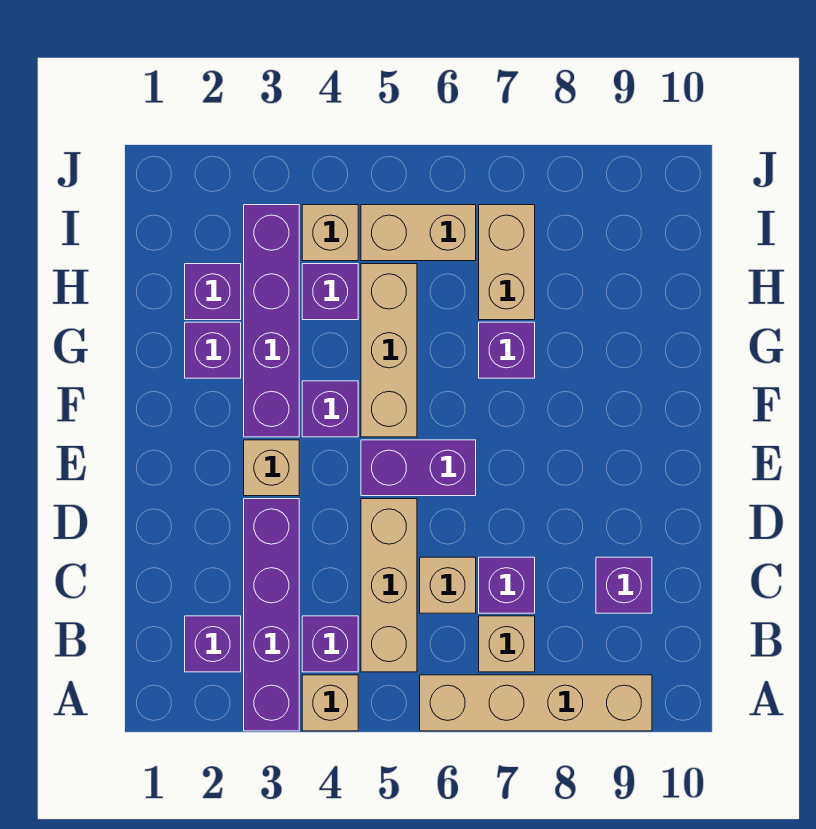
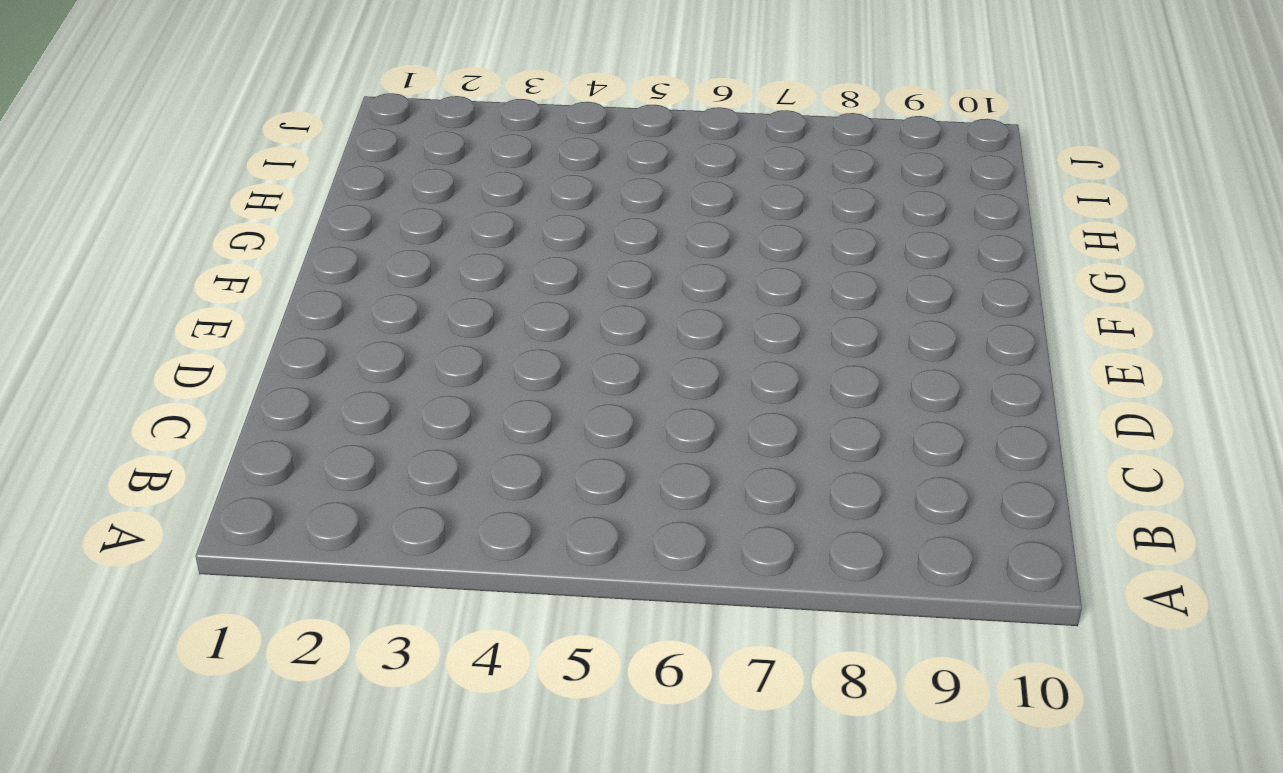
none -> purple brick A3:D3 level 1
none -> tan brick A4 level 1
none -> tan brick A6:A9 level 1

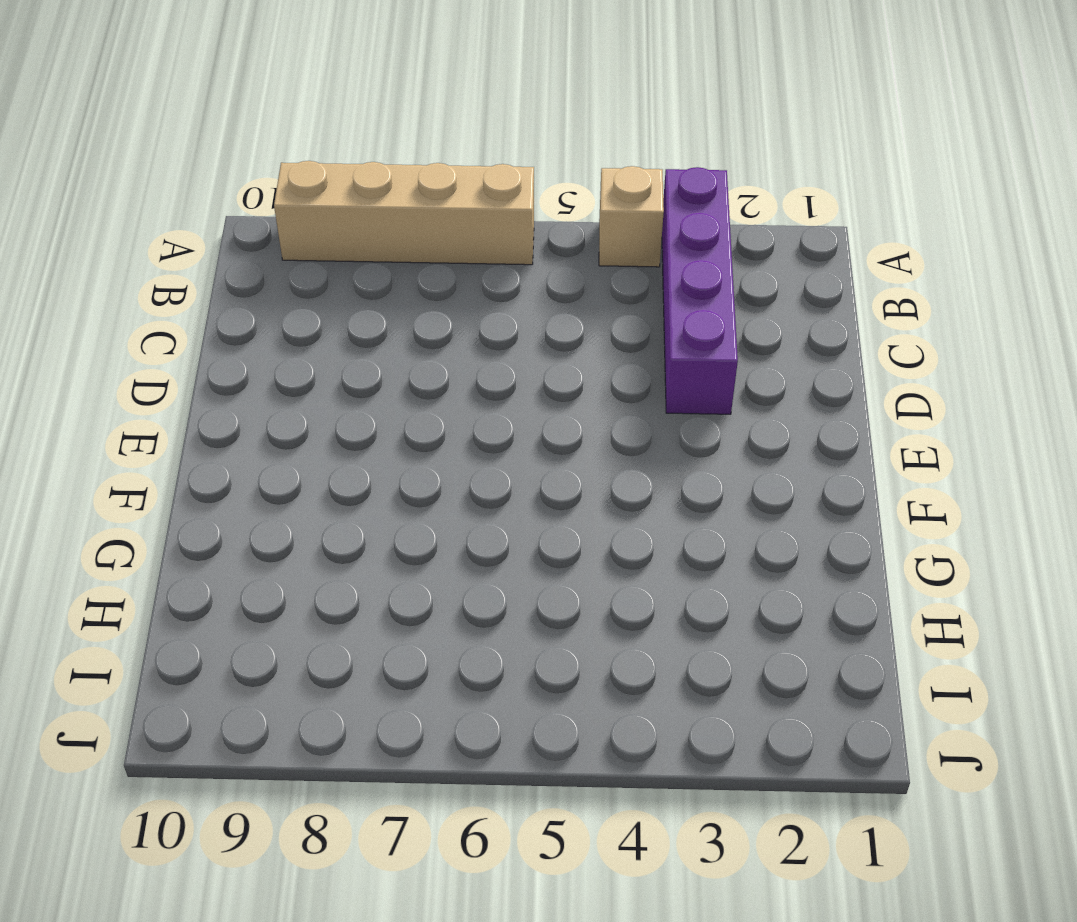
none -> purple brick B2 level 1
none -> purple brick B4 level 1
none -> tan brick B5:D5 level 1

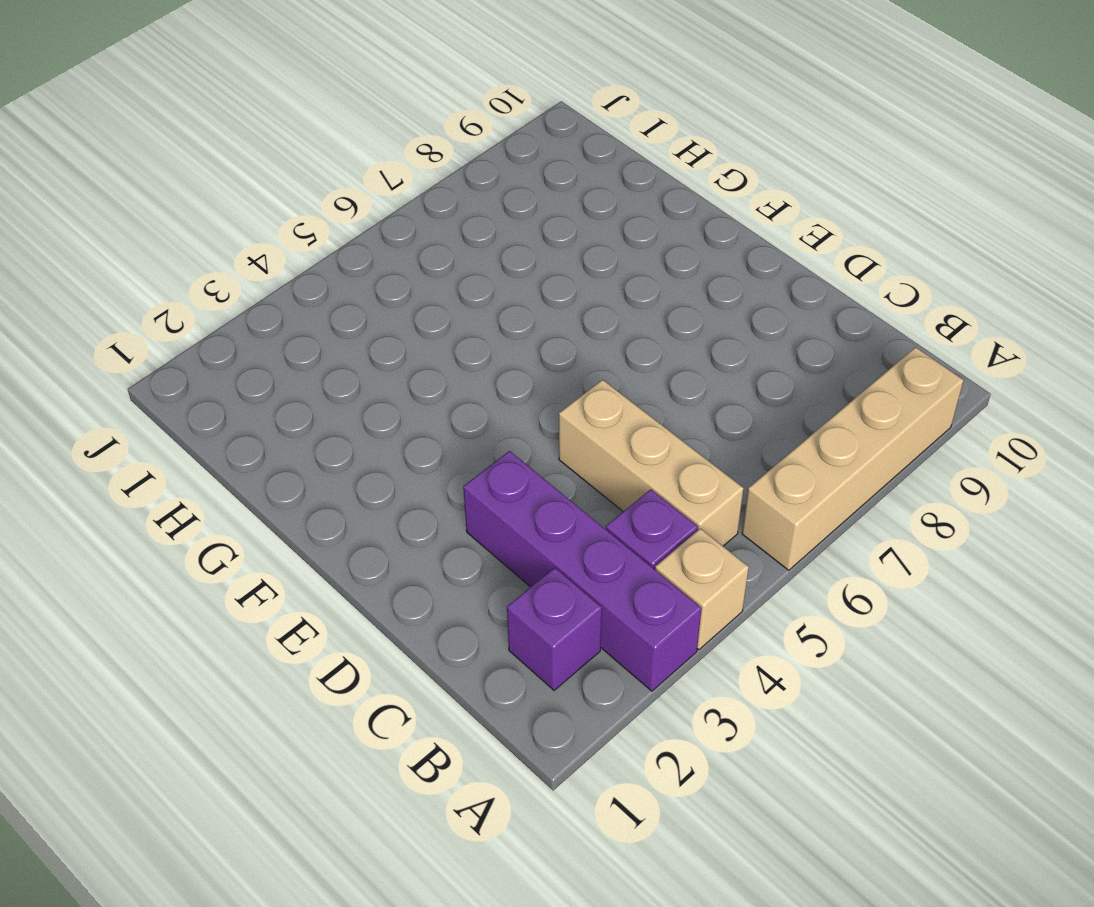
none -> tan brick B7 level 1
none -> tan brick C6 level 1
none -> purple brick C7 level 1

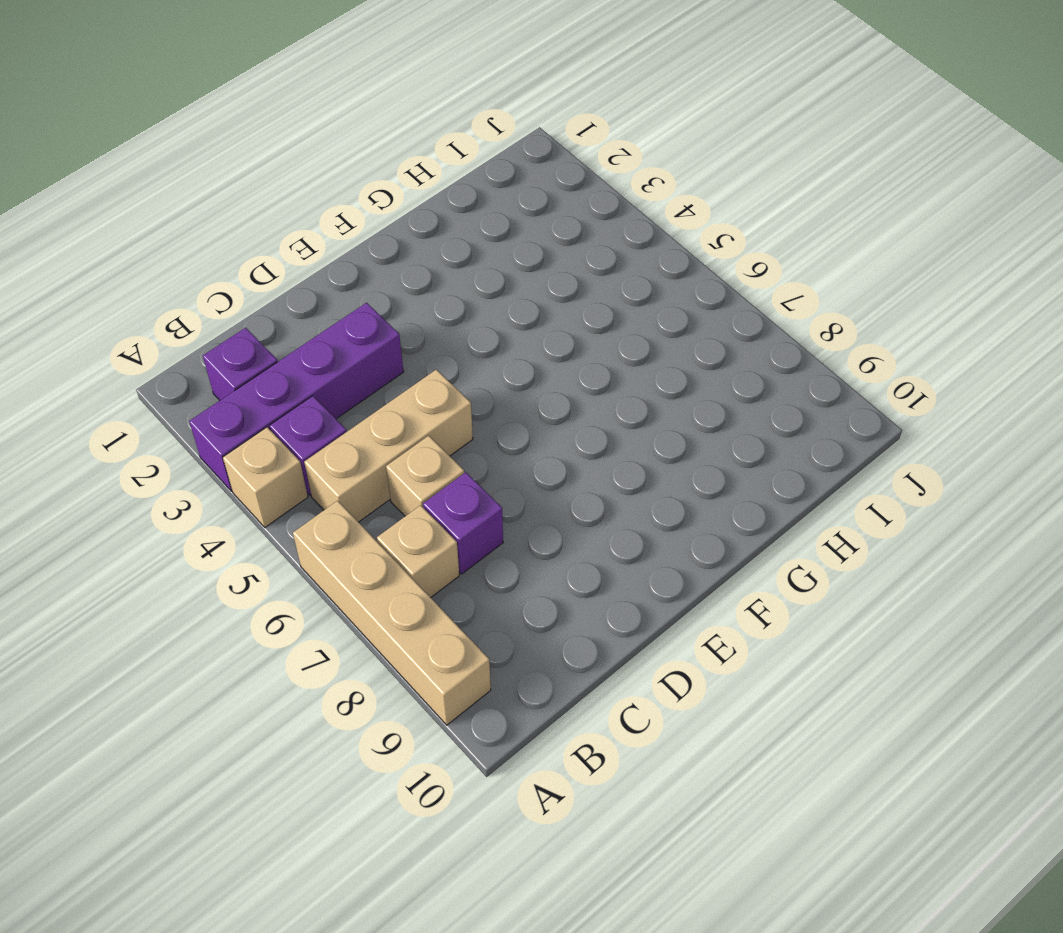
none -> purple brick C9 level 1
none -> tan brick E3 level 1
none -> purple brick E5:E6 level 1

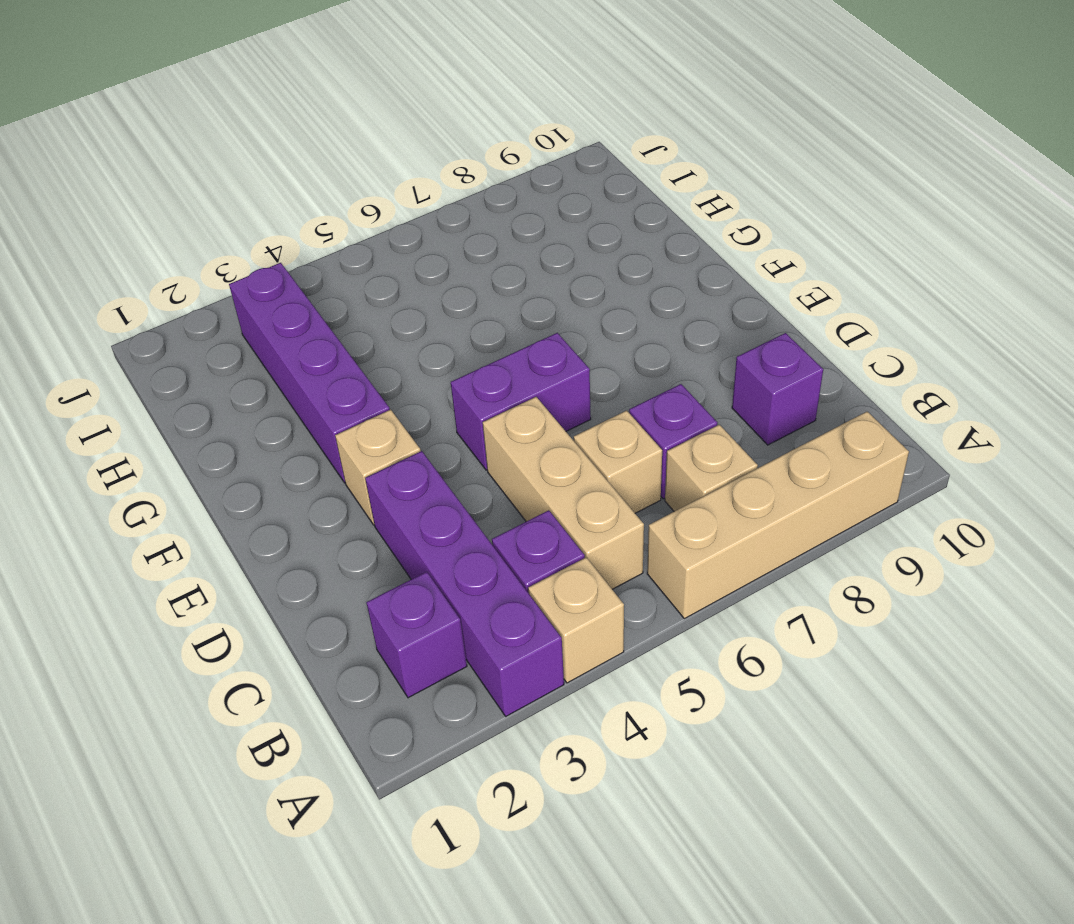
none -> purple brick F4 level 1
none -> tan brick F5:H5 level 1
none -> purple brick G2 level 1

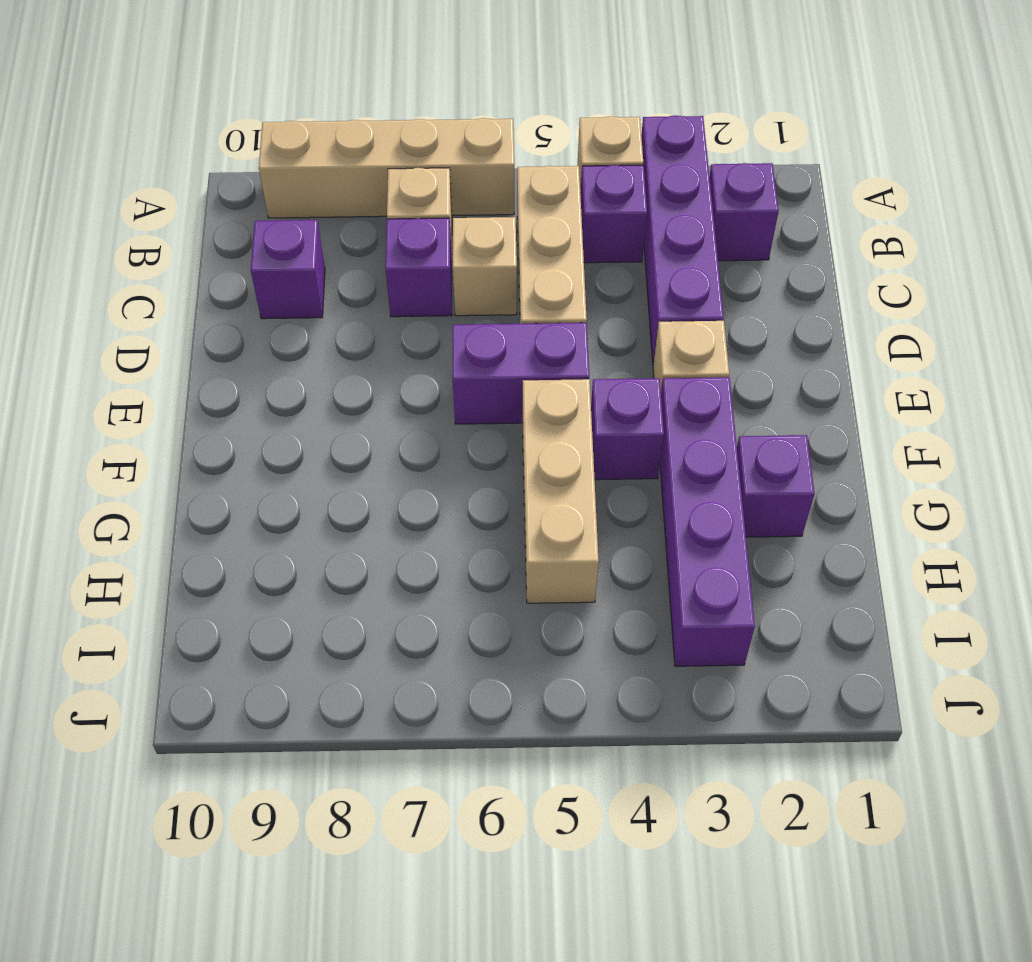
none -> purple brick G7 level 1
none -> purple brick H2 level 1
none -> purple brick H4 level 1

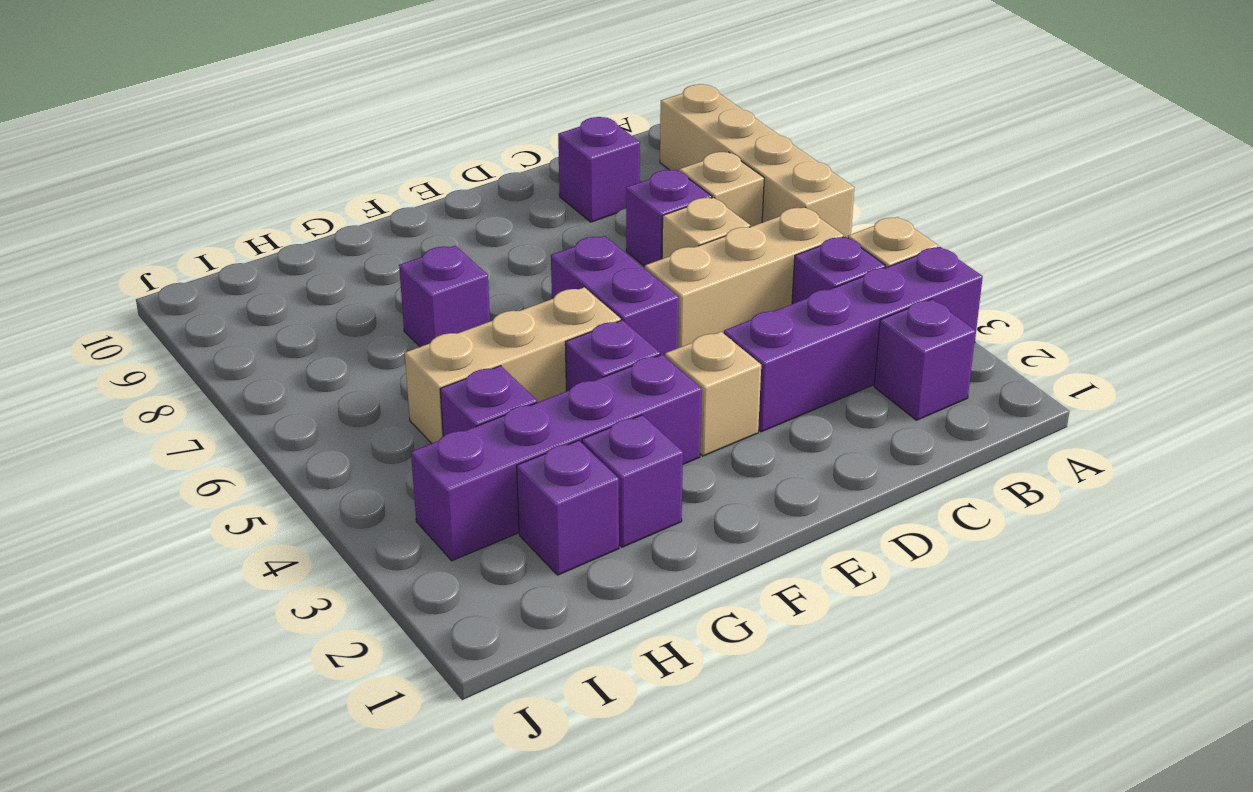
none -> tan brick H7:I7 level 1
none -> tan brick I4 level 1
none -> tan brick I5:I6 level 1

